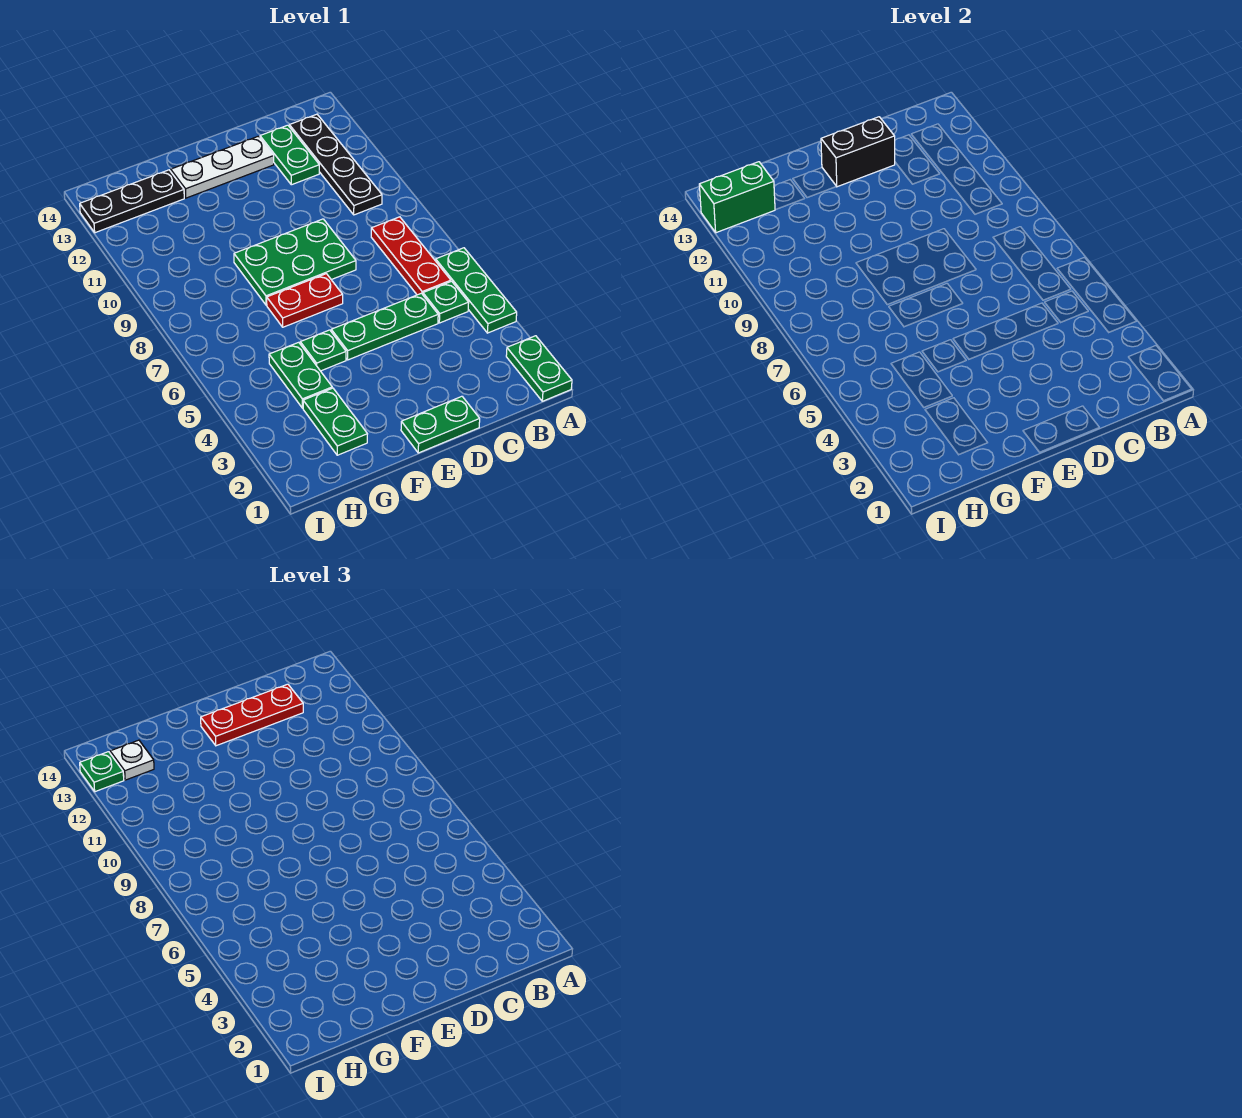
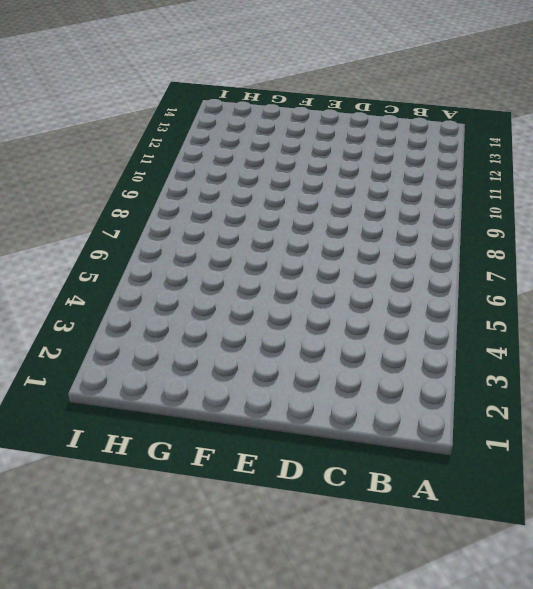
none -> green plate A1:A2 level 1
none -> green plate A4:A6 level 1
none -> green plate B5 level 1

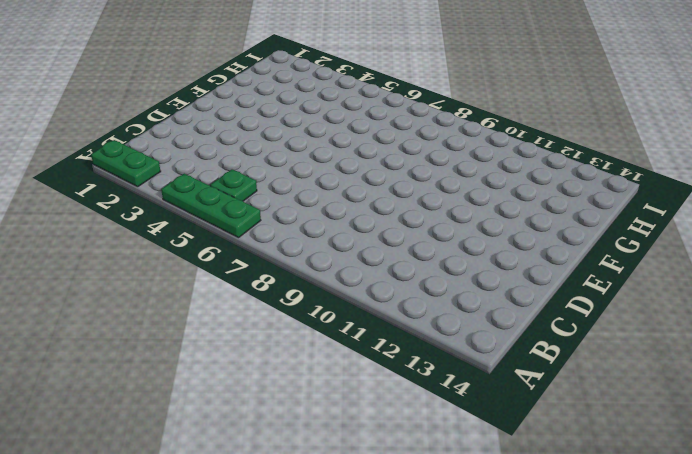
none -> red plate B6:B8 level 1
none -> black plate B10:B13 level 1
none -> green plate C5:E5 level 1

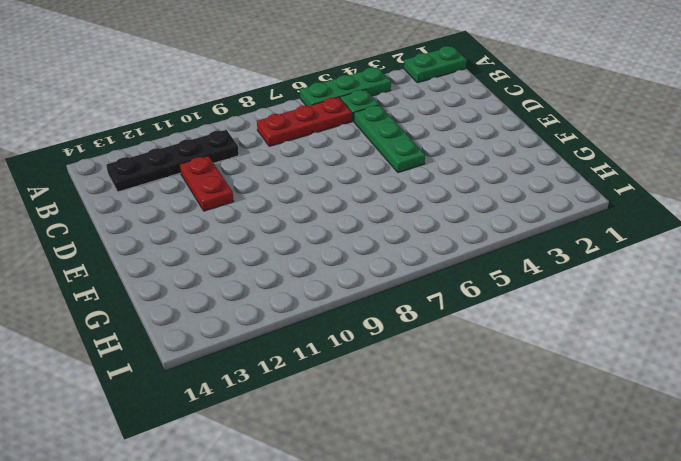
red plate C11:D11 level 1 -> red plate E7:F7 level 1
none -> green plate C12:C13 level 1
none -> green plate D1:E1 level 1
none -> green plate D8:F9 level 1

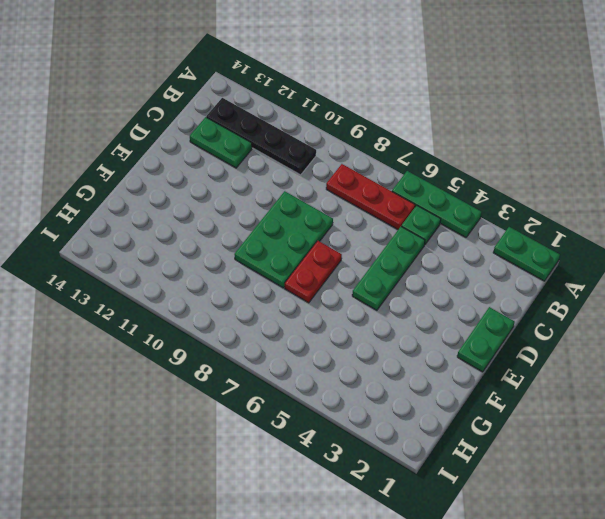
none -> white plate D13:F13 level 1
none -> green plate F5 level 1
none -> green plate G2:G3 level 1

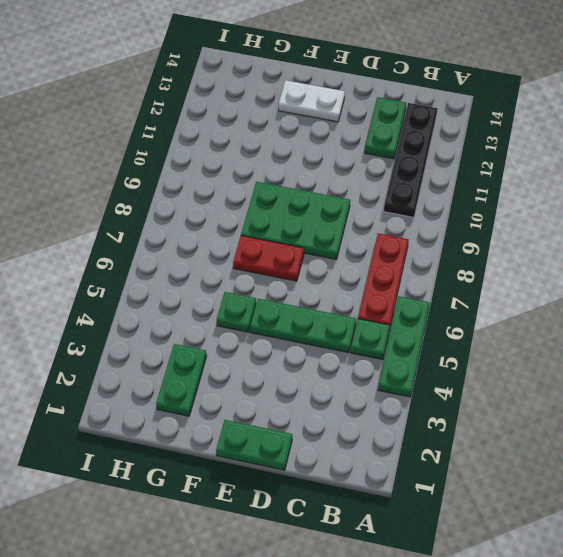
white plate E13:F13 level 1 -> white plate D13:F13 level 1
none -> green plate A1:A2 level 1
none -> green plate G4:G5 level 1
none -> black plate G13:I13 level 1

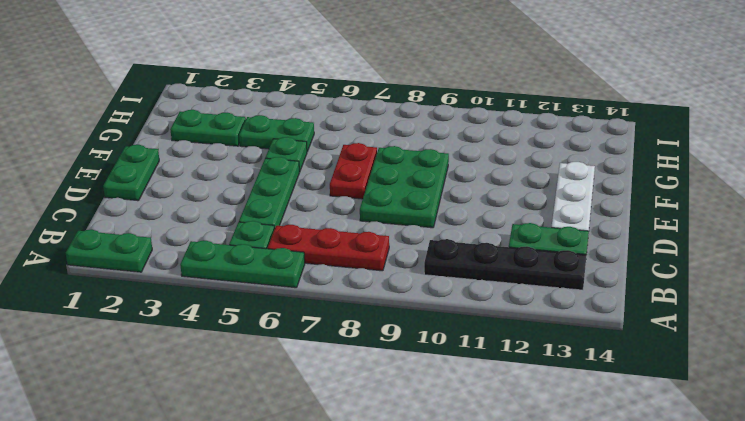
none -> black plate G13:I13 level 1
none -> black brick D13:E13 level 2
none -> green brick H13:I13 level 2

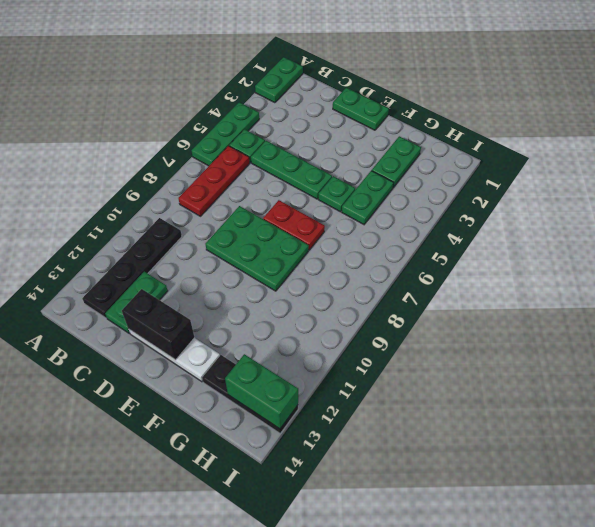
none -> red plate C13:E13 level 3
none -> white plate H13 level 3
none -> green plate I13 level 3

